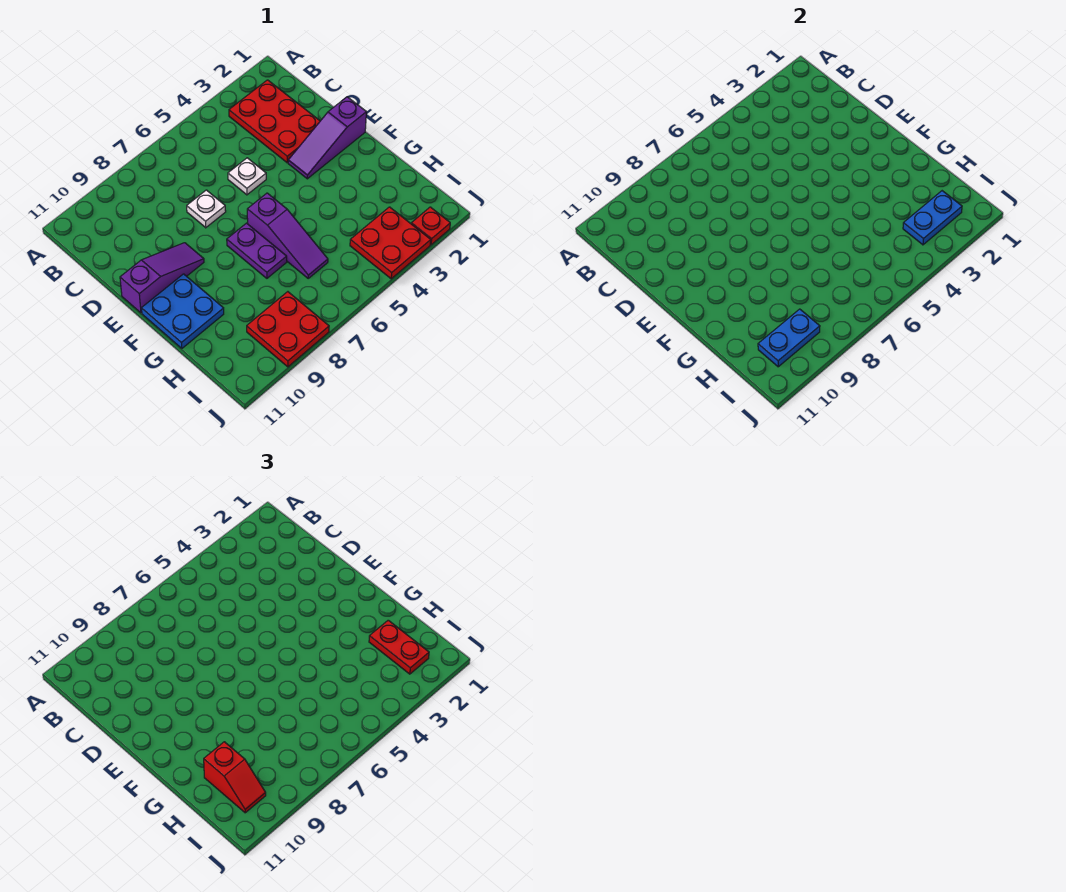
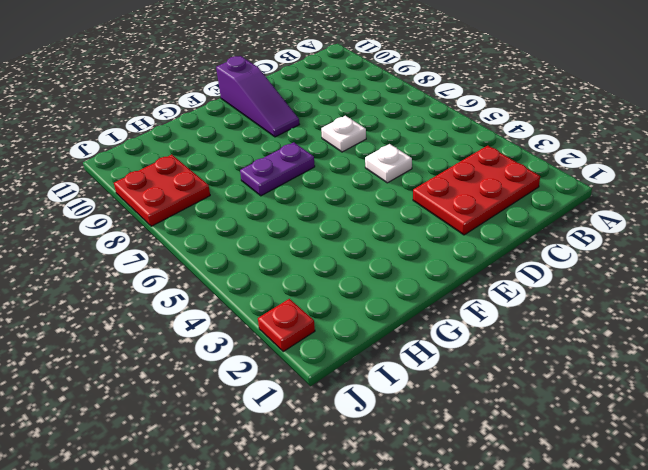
none -> purple slope E1:E3 level 1 top 1
none -> purple slope F6:H6 level 1 top F
none -> blue plate F10:G11 level 1

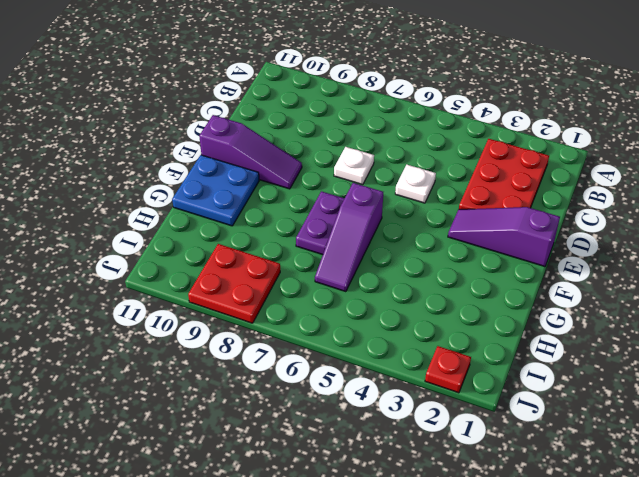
none -> red plate I3:J4 level 1
none -> blue plate I2:I3 level 2
none -> blue plate I9:I10 level 2

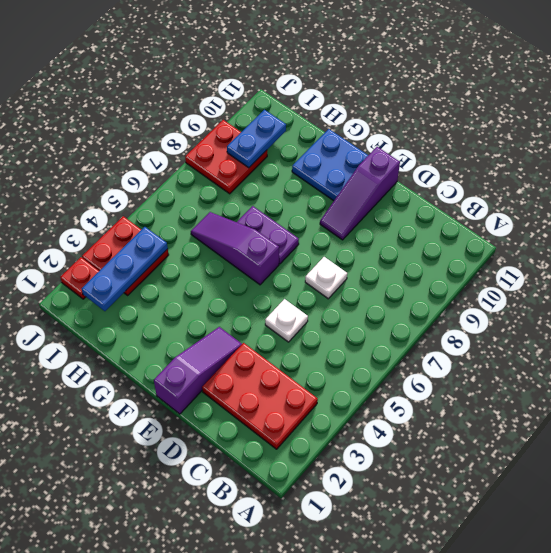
blue plate I2:I4 level 2 -> blue plate I2:I3 level 2
none -> red plate H2:I2 level 3
none -> red slope H10:I10 level 3 top H

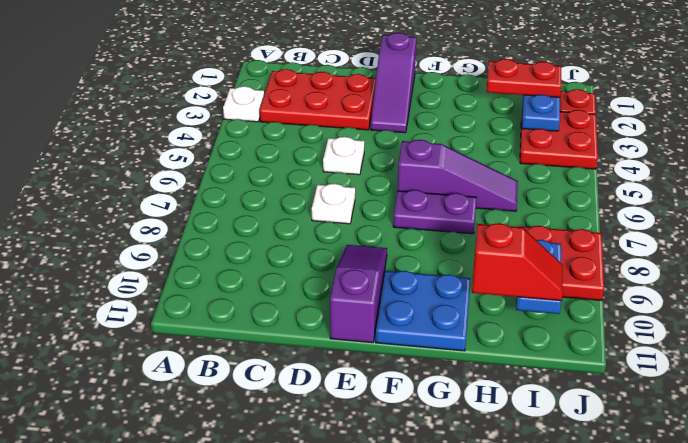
white plate A3 level 1 -> none

